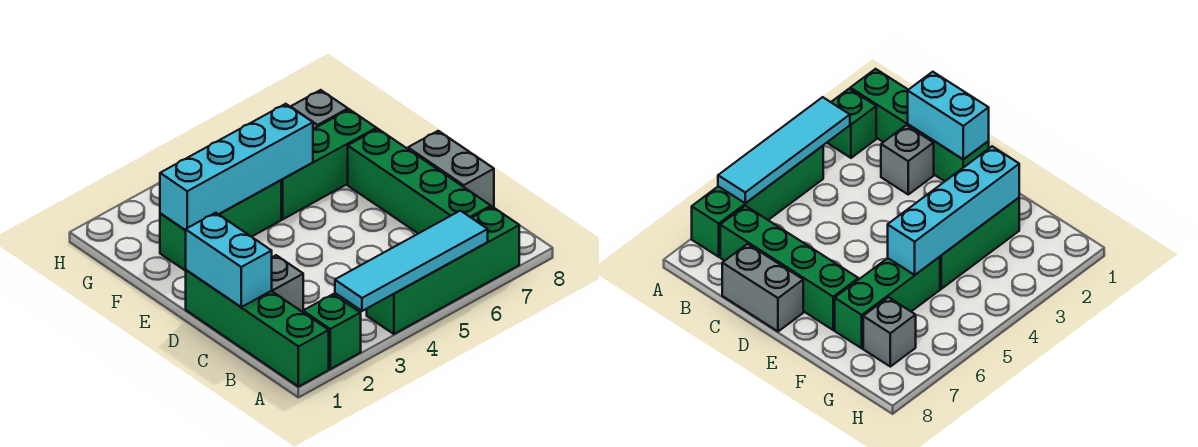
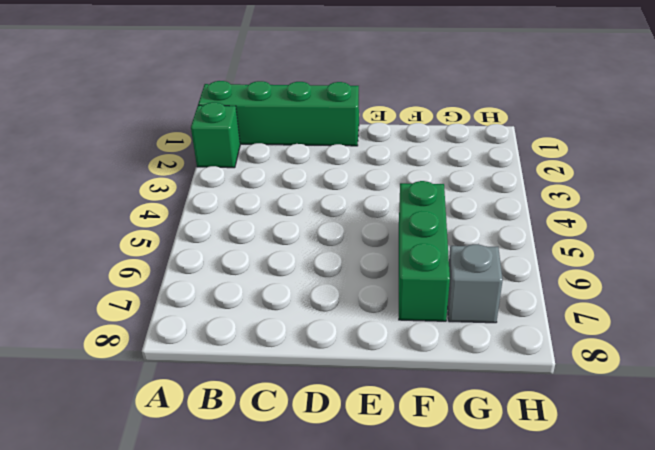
none -> green brick A4:A7 level 1
none -> green brick B7:E7 level 1
none -> grey brick C2 level 1

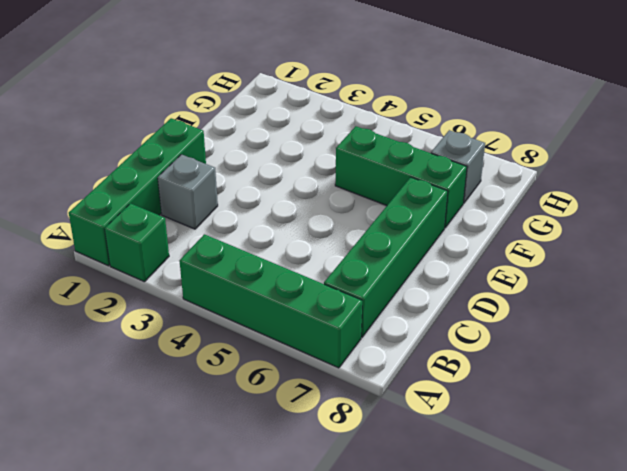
none -> grey brick C8:D8 level 1
none -> green brick F2:F4 level 1
none -> cyan tile A3:A6 level 2

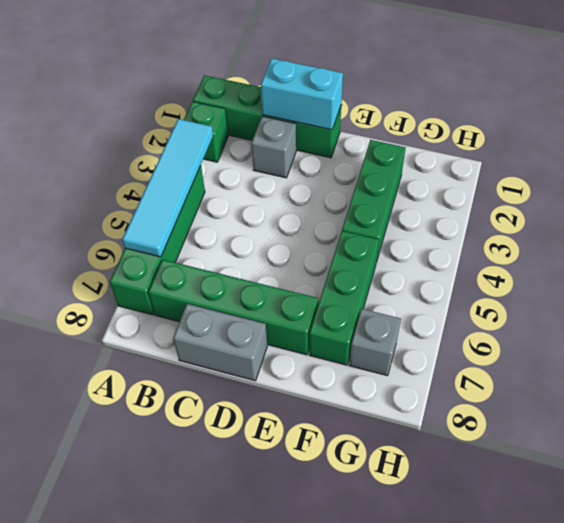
none -> cyan brick F2:F5 level 2

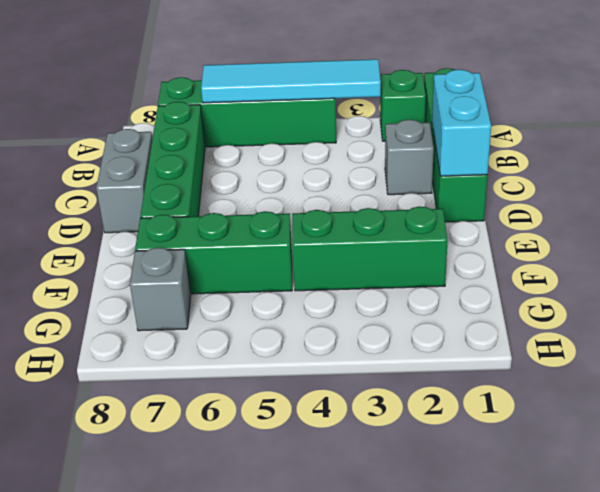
none -> cyan brick F2:F5 level 2

